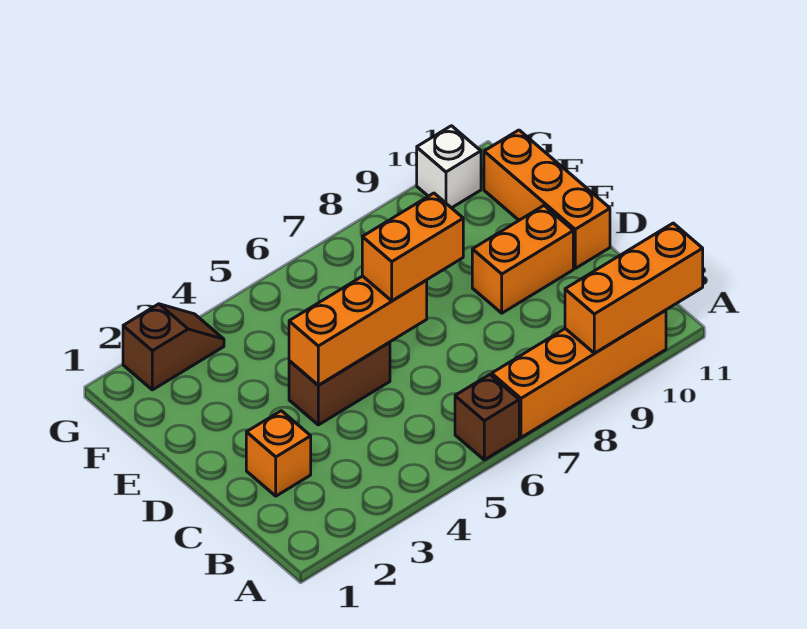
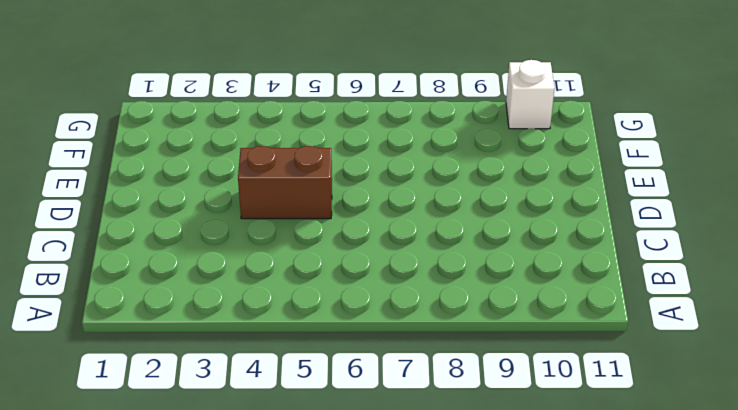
none -> brown brick A6 level 1
none -> orange brick A7:A10 level 1

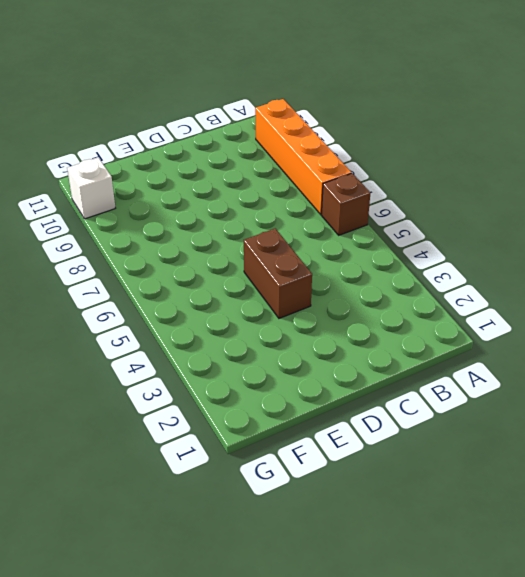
none -> orange brick C2 level 1
none -> orange brick D9:D10 level 1

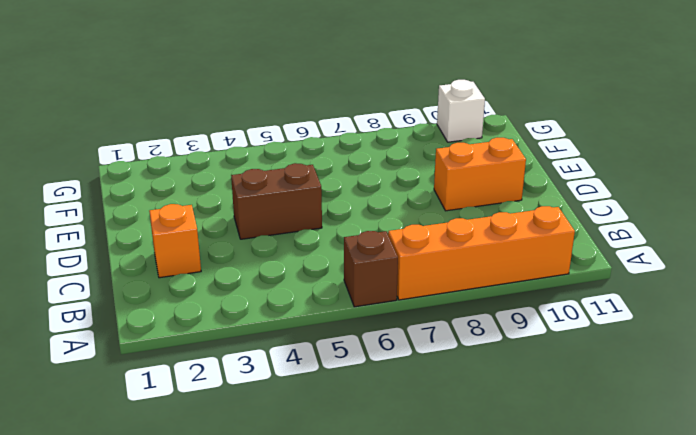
none -> orange brick D11:F11 level 1
none -> brown slope G2:G3 level 1 top 2

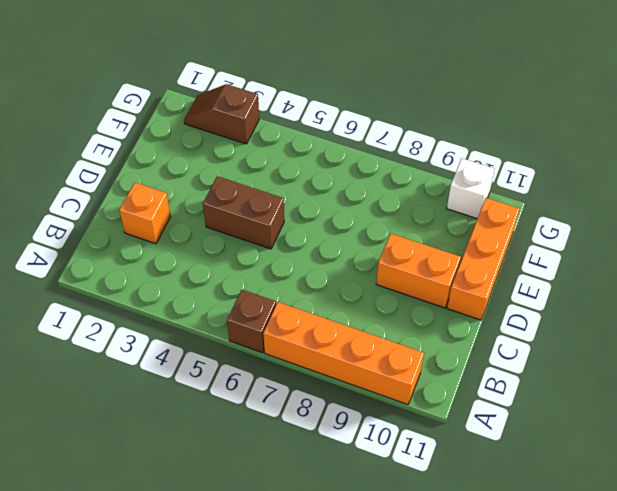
brown slope G2:G3 level 1 top 3 -> brown slope G2:G3 level 1 top 2
none -> orange brick A9:A11 level 2
none -> orange brick D4:D6 level 2

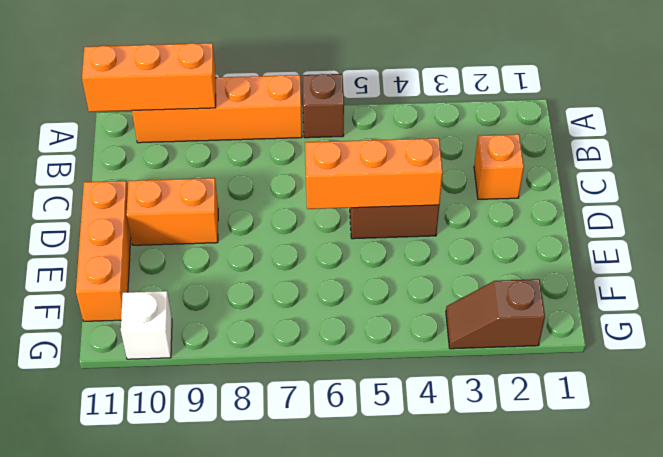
none -> orange brick D6:D7 level 3

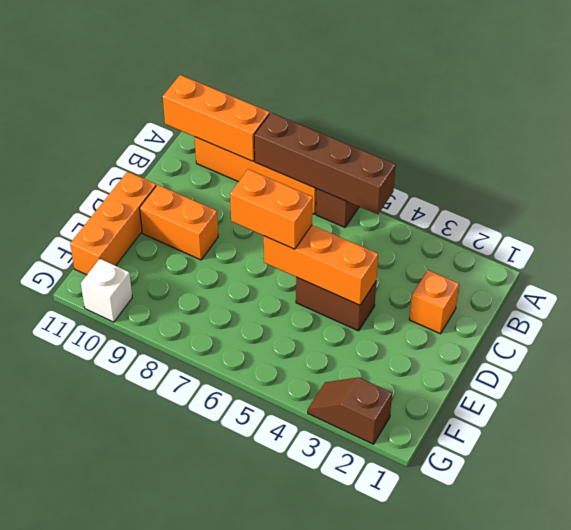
brown brick A5:A8 level 2 -> none

